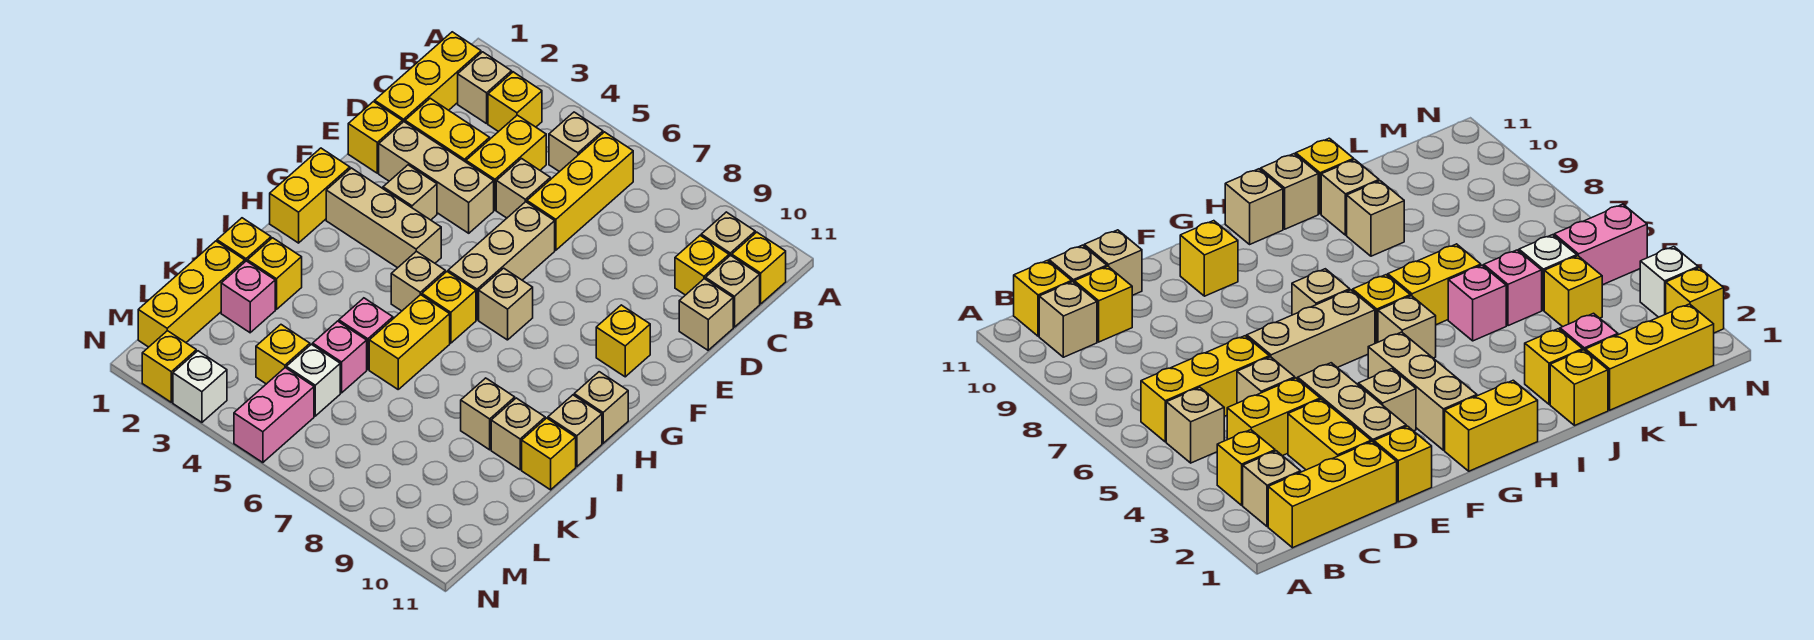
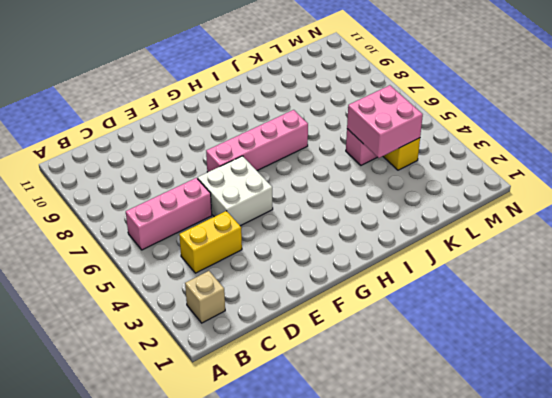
pink brick B6:D6 level 1 -> yellow brick B6:D6 level 1
white brick E5:F6 level 1 -> tan brick E6:G6 level 1
pink brick F7:I7 level 1 -> tan brick G7 level 1
pink brick K4:L5 level 2 -> none
none -> yellow brick B1:D1 level 1
none -> yellow brick B3 level 1
none -> tan brick B5 level 1
none -> tan brick B10 level 1

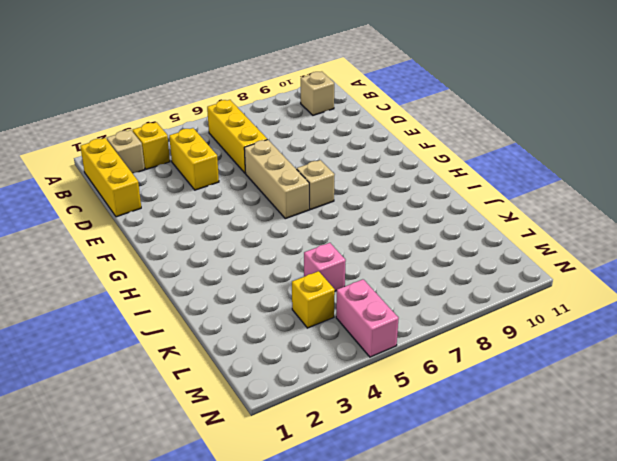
none -> tan brick B5 level 1
none -> yellow brick B11 level 1
none -> yellow brick C10 level 1
none -> tan brick C11 level 1

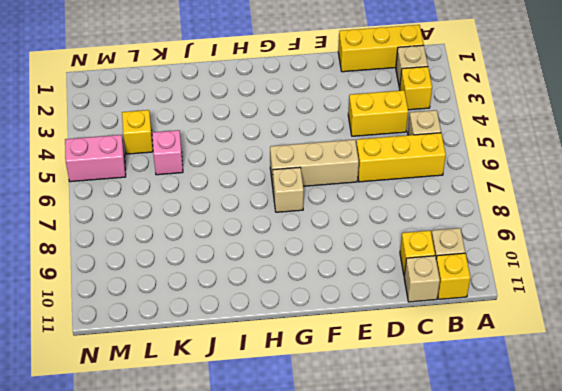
none -> yellow brick D2:D3 level 1
none -> tan brick D5 level 1
none -> tan brick D11 level 1
none -> yellow brick E1 level 1

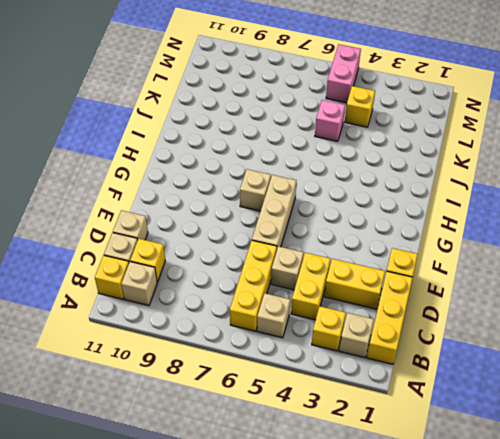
none -> tan brick E2:E4 level 1
none -> tan brick F3 level 1
none -> yellow brick F10 level 1
none -> yellow brick G1:H1 level 1

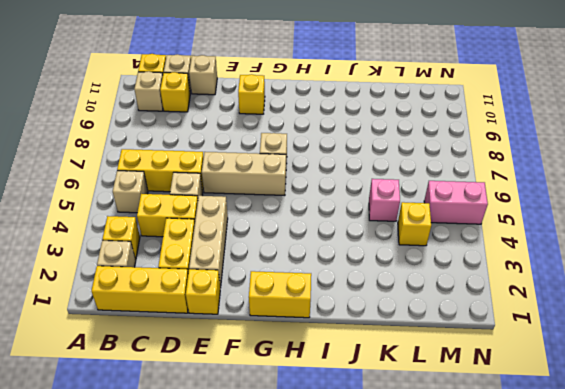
none -> tan brick F3 level 1
none -> tan brick G2:G4 level 1
none -> tan brick H5 level 1
none -> yellow brick H6 level 1

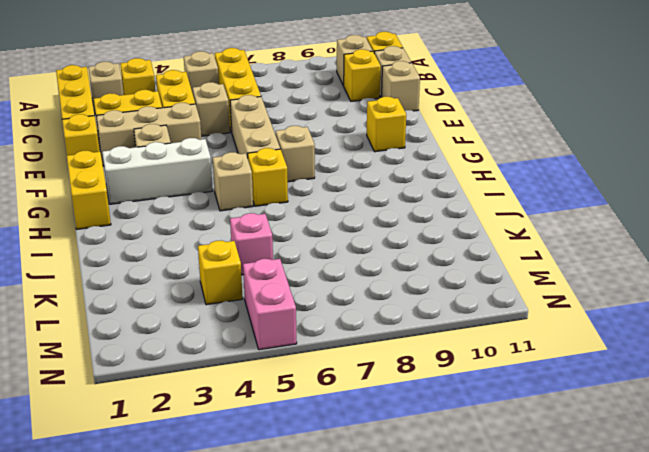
white brick G2:G4 level 1 -> tan brick G2:G4 level 1
none -> tan brick H11 level 1
none -> yellow brick I6:J6 level 1
none -> tan brick I11 level 1
none -> yellow brick J1 level 1

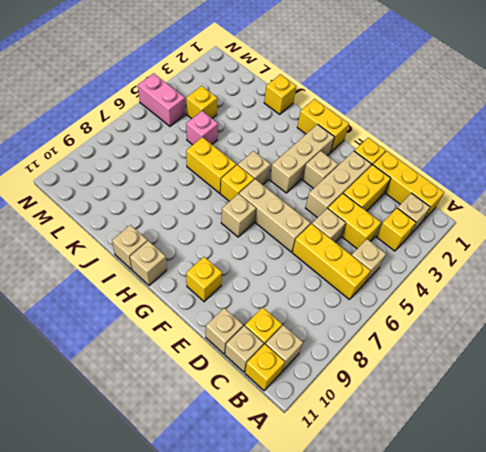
none -> yellow brick J2 level 1
none -> pink brick J5 level 1
none -> tan brick J9 level 1
none -> tan brick J10 level 1

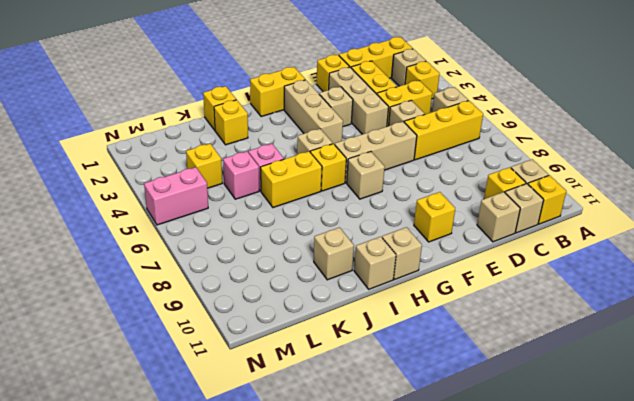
none -> tan brick J9 level 1
none -> yellow brick J11 level 1
none -> yellow brick K1:M1 level 1
none -> pink brick K2 level 1

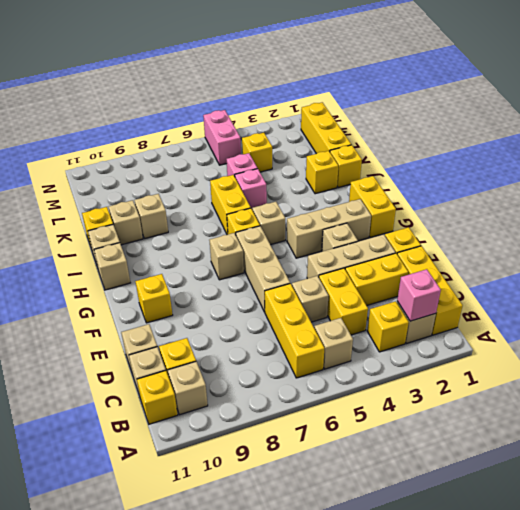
pink brick B2 level 2 -> pink brick K2 level 1
none -> white brick L5 level 1
none -> yellow brick N2 level 1
none -> white brick N3 level 1

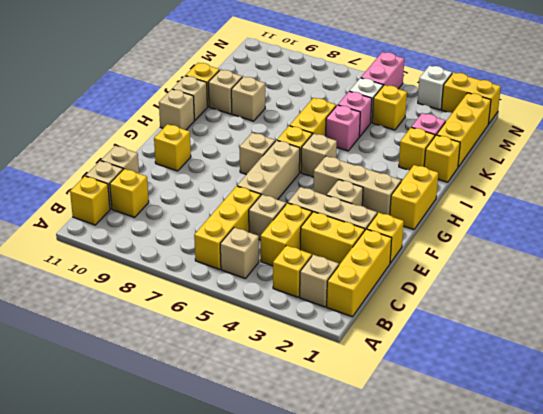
yellow brick N1:N2 level 1 -> yellow brick N2 level 1
none -> tan brick B10 level 1

